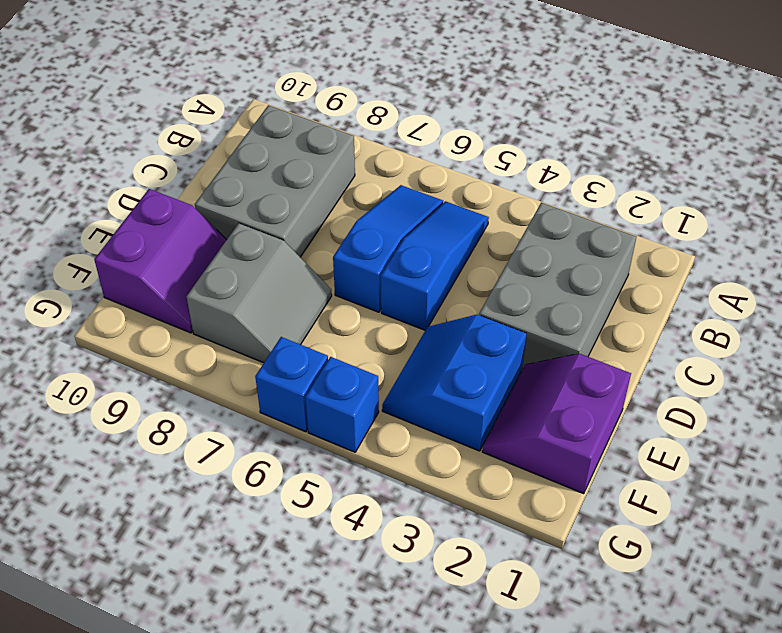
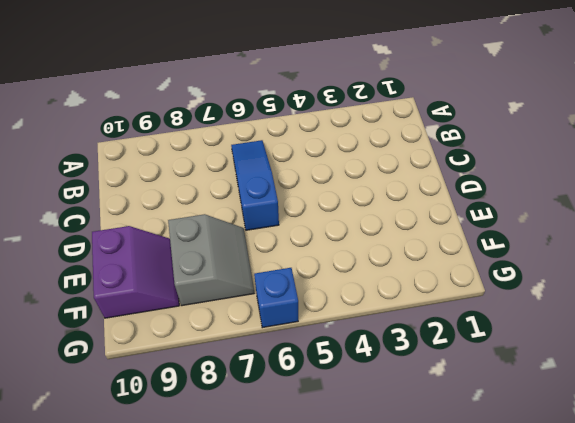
none -> grey brick B2:D3 level 1
none -> blue slope B5:D5 level 1 top D

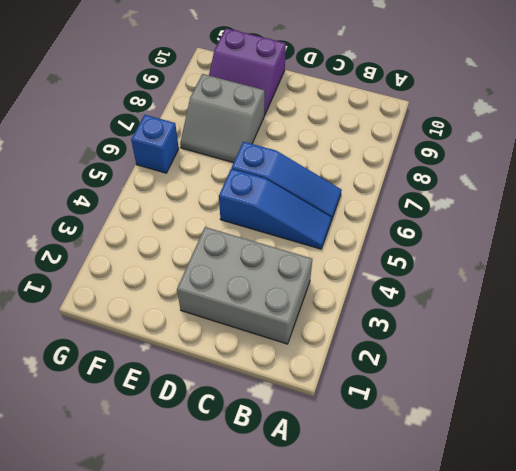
none -> grey brick B8:D9 level 1
none -> purple slope E1:F2 level 1 top 1

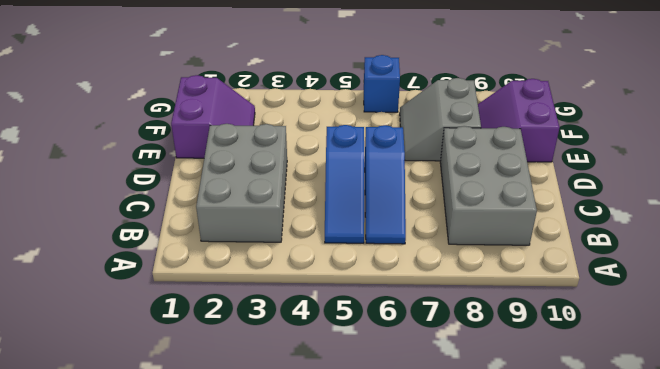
none -> blue slope E3:F4 level 1 top 3
none -> blue brick G5 level 1

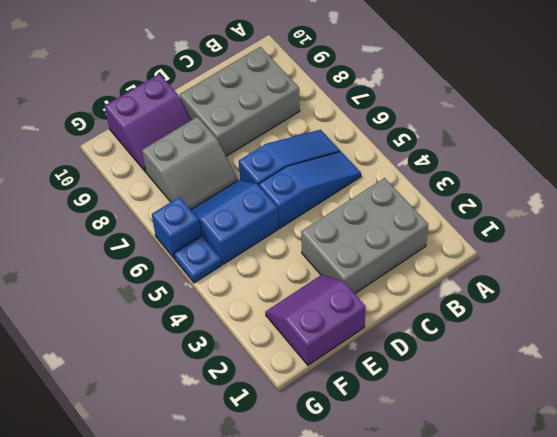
blue slope E5:F6 level 1 top 5 -> blue slope E3:F4 level 1 top 3
blue plate G5 level 1 -> blue brick G5 level 1

